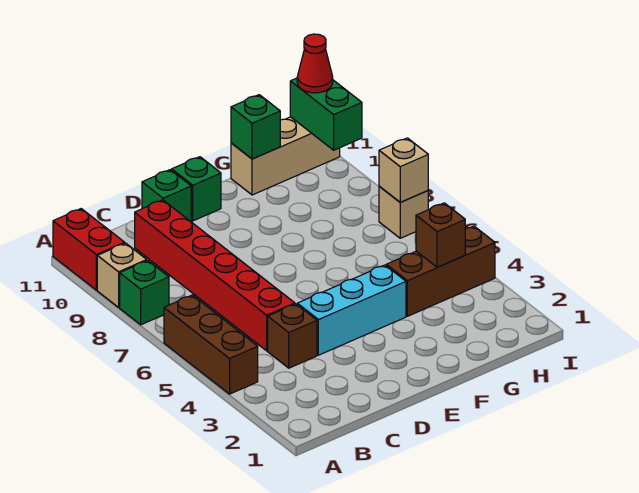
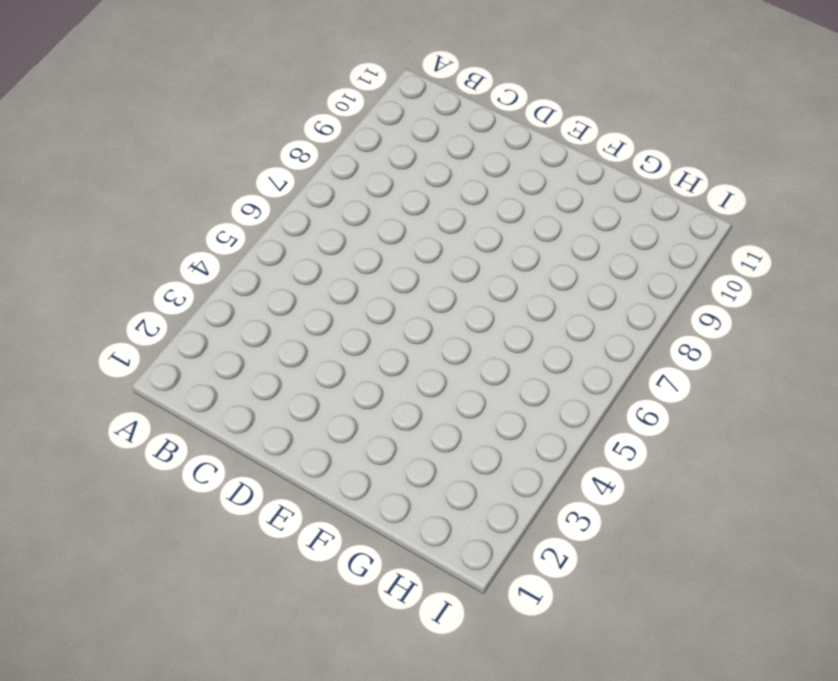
none -> brown brick A4:A6 level 1
none -> green brick A8 level 1
none -> tan brick A9 level 1

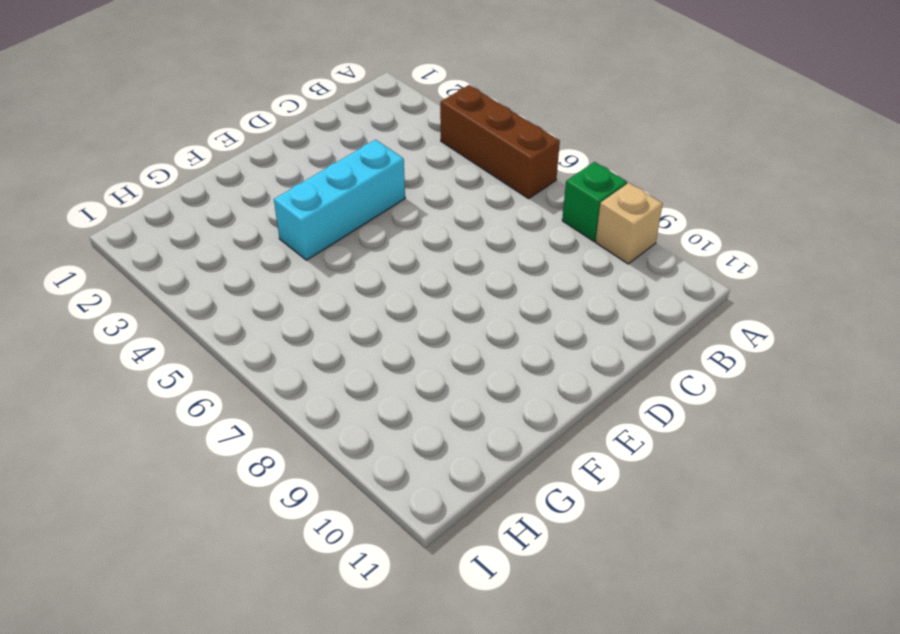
none -> red brick A10:A11 level 1
none -> brown brick C4 level 1
none -> red brick C5:C10 level 1

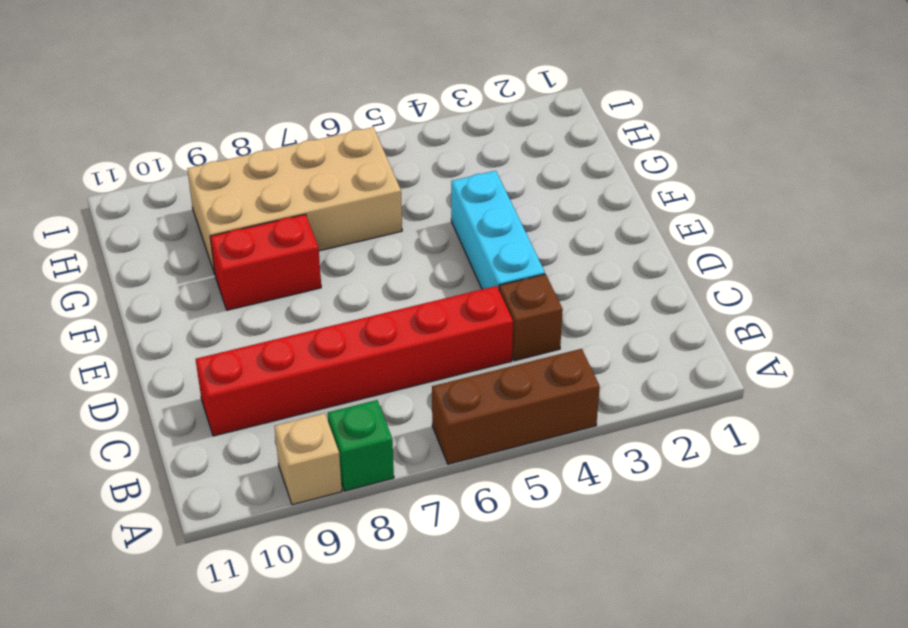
red brick F8:F9 level 1 -> red brick A10:A11 level 1
tan brick G6:H9 level 1 -> none
none -> green brick D11 level 1
none -> green brick E11 level 1
none -> brown brick G4:I4 level 1

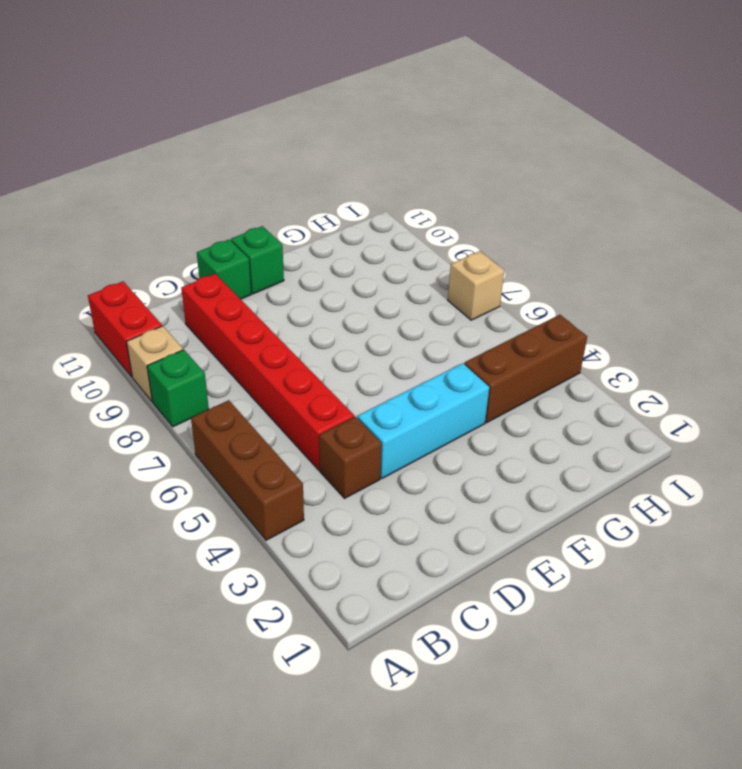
none -> tan brick G11:I11 level 1
none -> green brick G11 level 2
none -> brown brick H4 level 2

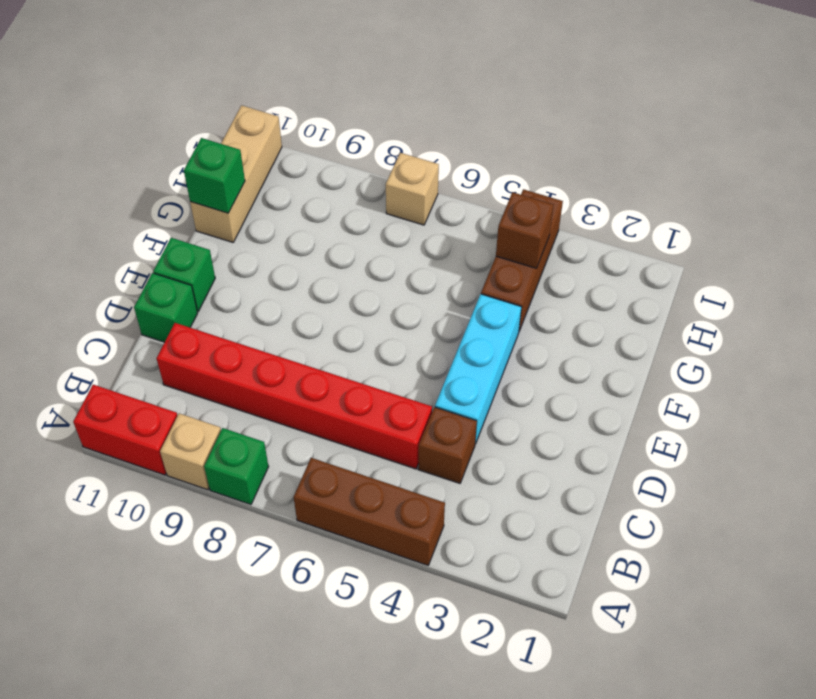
none -> tan brick I7 level 2
none -> green brick I10:I11 level 2
none -> red cone I11 level 3

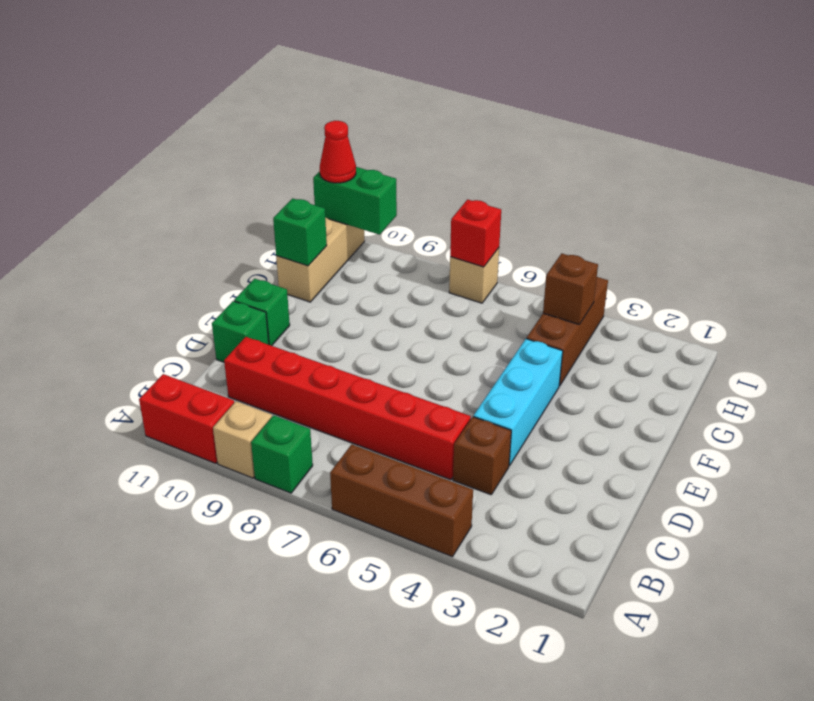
red brick I7 level 2 -> tan brick I7 level 2

